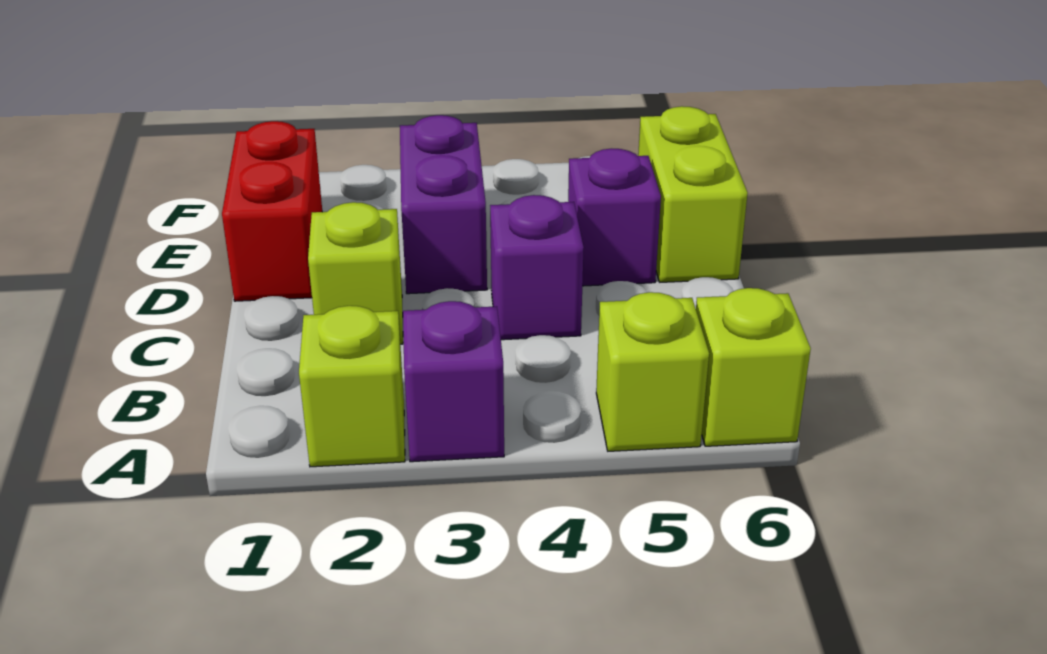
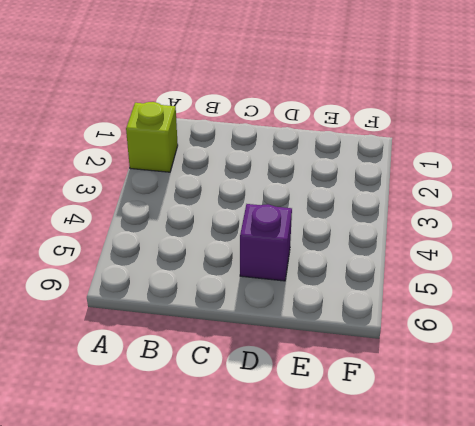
none -> purple brick A3 level 1
none -> lime brick A5 level 1

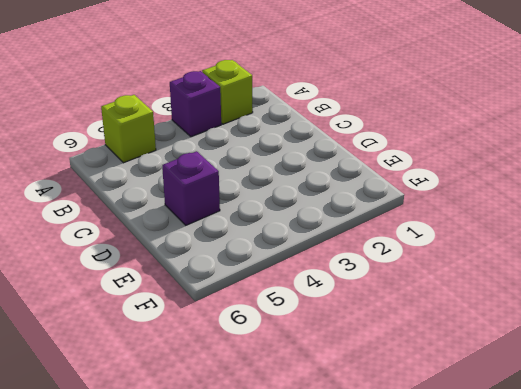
none -> lime brick A6 level 1
none -> lime brick C2 level 1

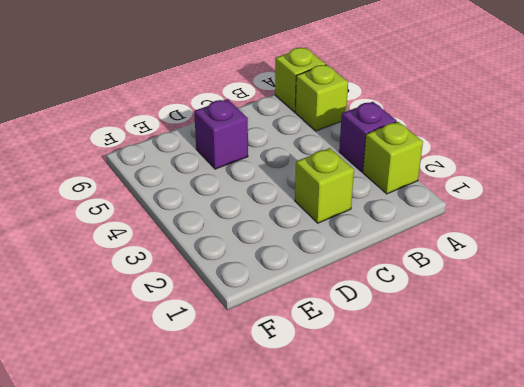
none -> purple brick C4 level 1
none -> red brick D1:E1 level 1

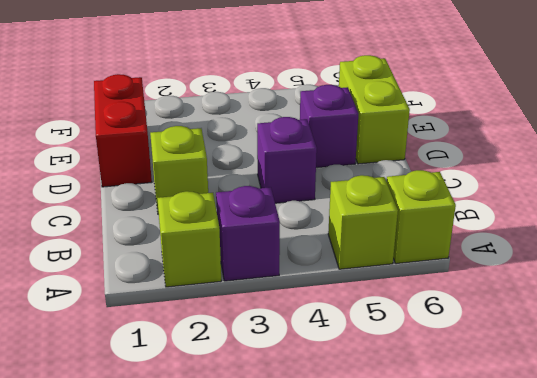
none -> purple brick D3:E3 level 1

